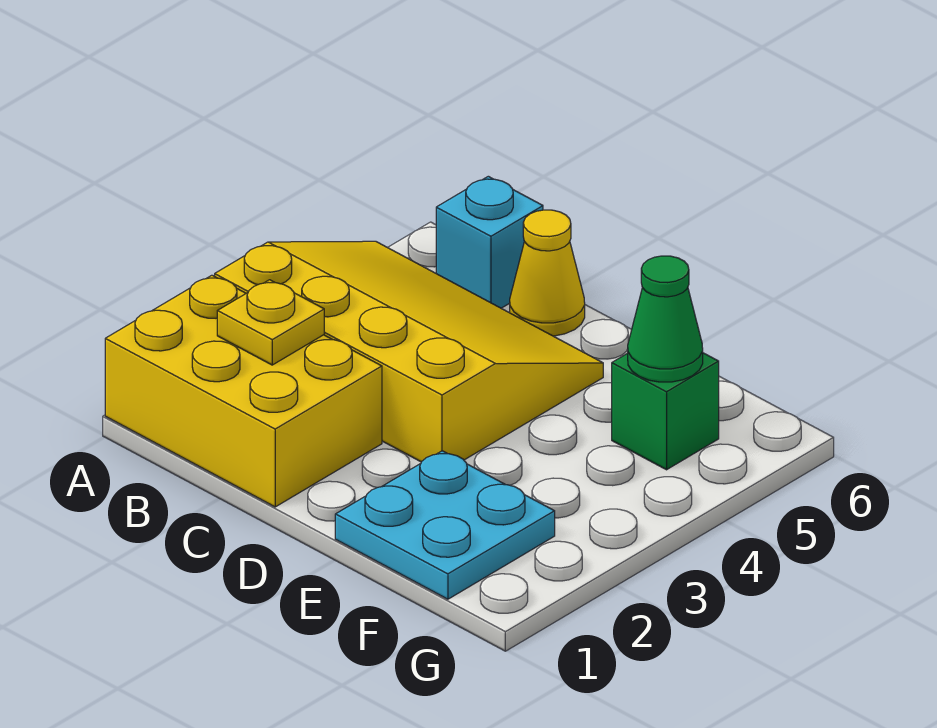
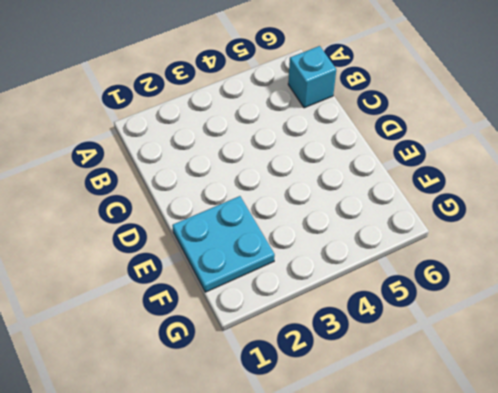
none -> yellow brick A1:C2 level 1
none -> yellow slope A3:D5 level 1 top 3

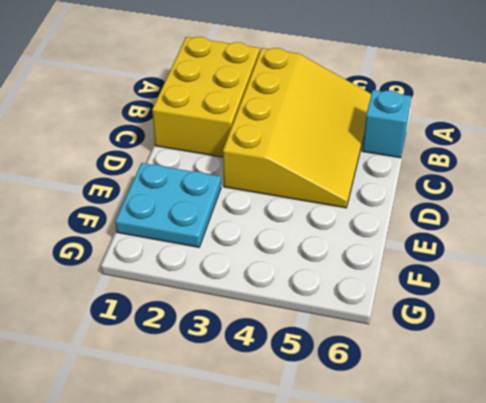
none -> yellow cone C6 level 1
none -> green brick F5 level 1

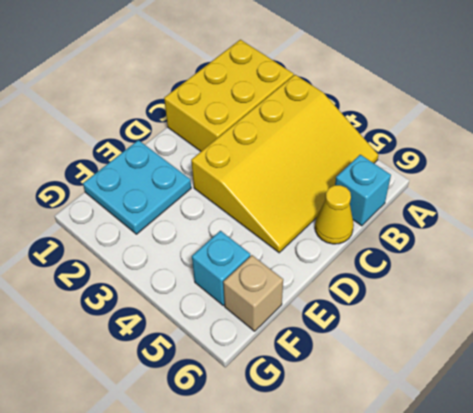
cyan brick F5 level 1 -> green brick F5 level 1
tan brick F6 level 1 -> none
none -> yellow plate B2 level 2
none -> green cone F5 level 2

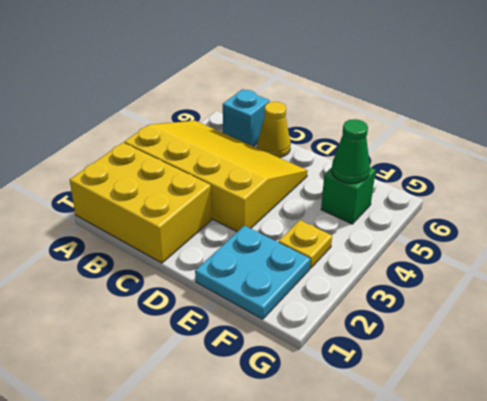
yellow plate F3 level 1 -> yellow plate B2 level 2

